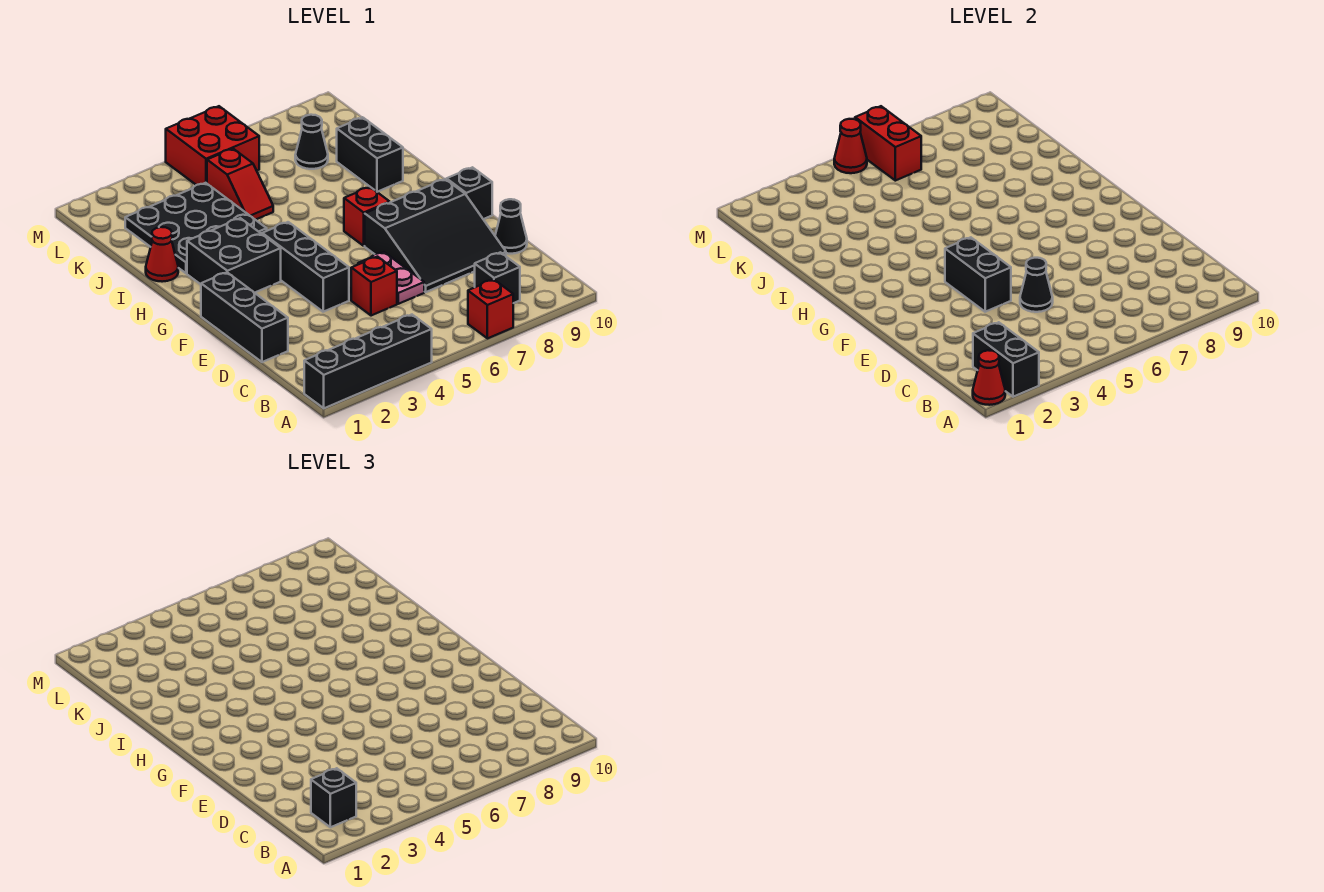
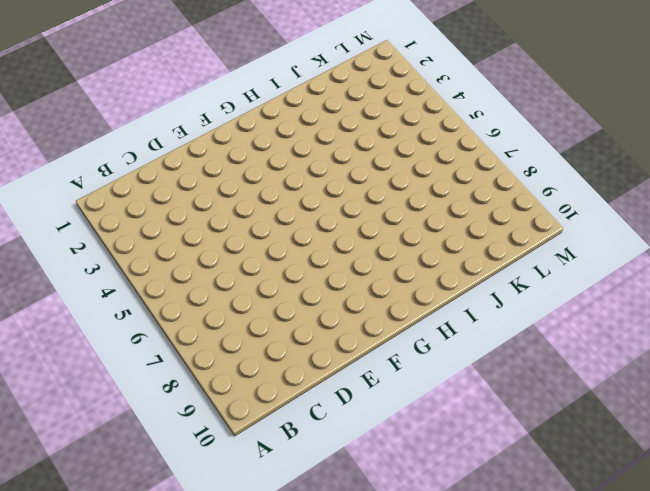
none -> black brick A1:A4 level 1
none -> red brick A7 level 1
none -> black brick B8 level 1

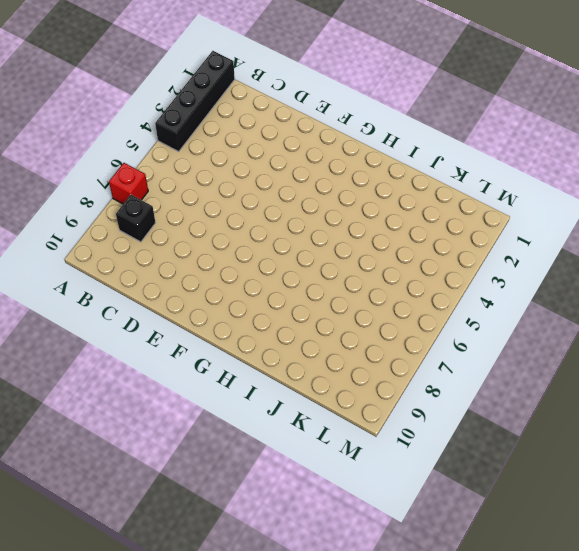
none -> black brick D1:F1 level 1
none -> red brick D5 level 1
none -> pink plate D6:E6 level 1

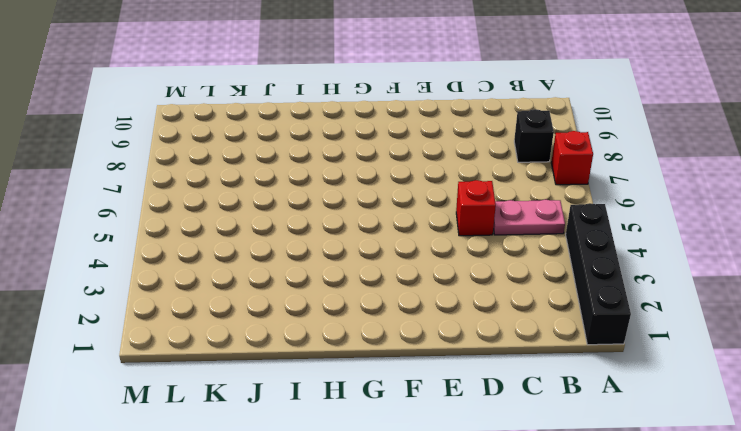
pink plate B5:C5 level 1 -> pink plate D6:E6 level 1
none -> black brick D1:F1 level 1
none -> black slope D7:F9 level 1 top F
none -> black cone D10 level 1

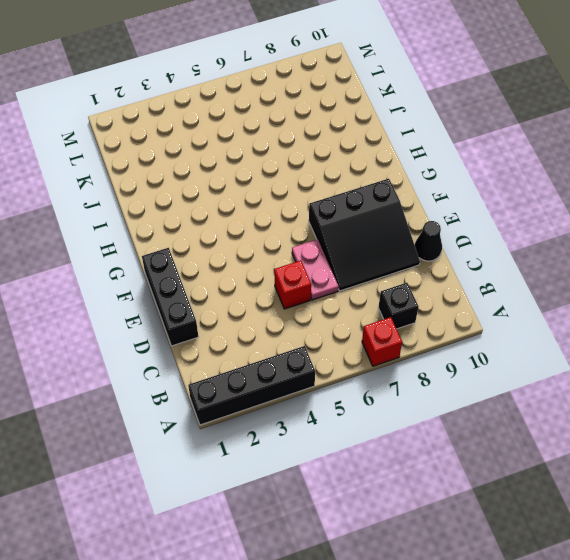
none -> black brick E4:G4 level 1
none -> black brick F10 level 1
none -> black brick G2:H3 level 1

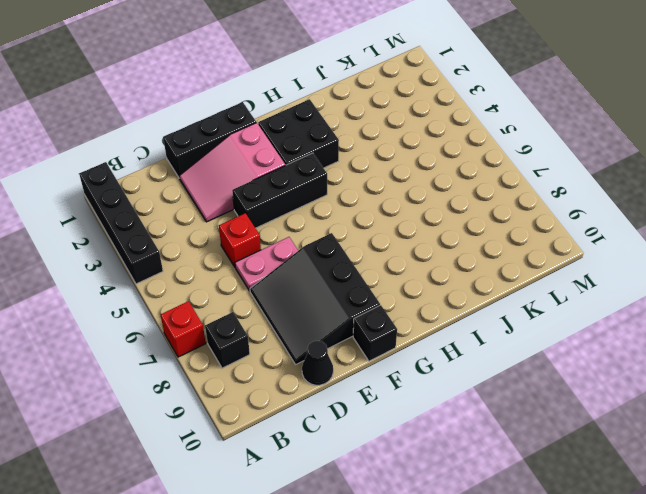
pink slope D2:F3 level 1 top F -> none
none -> red brick G7 level 1
none -> red cone I1 level 1
none -> black plate I2:K4 level 1

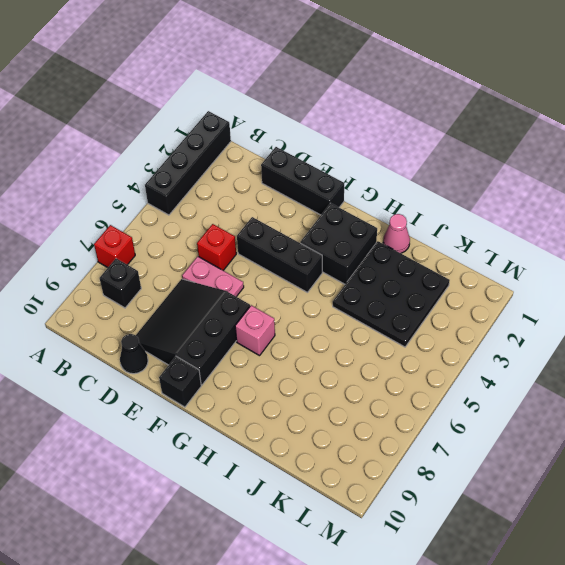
pink brick G7 level 1 -> red brick G7 level 1
pink cone I1 level 1 -> red cone I1 level 1
none -> black brick I9:J9 level 1
none -> red slope J5:K5 level 1 top K
none -> black cone K8 level 1

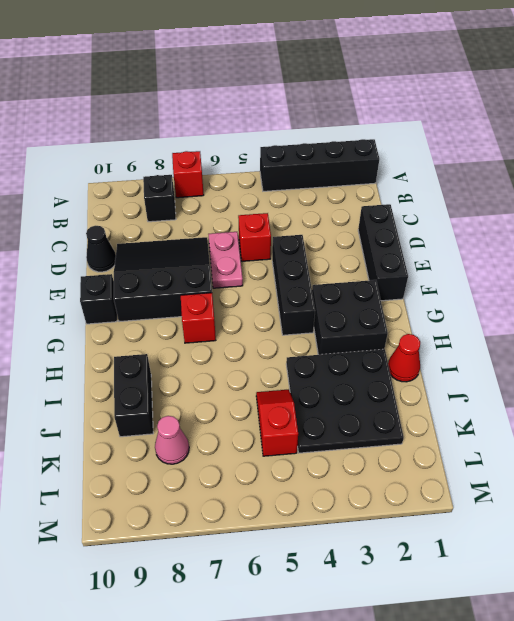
pink cone K8 level 1 -> black cone K8 level 1
none -> red brick L5:M6 level 1
none -> red cone A1 level 2
none -> black brick A2:B2 level 2

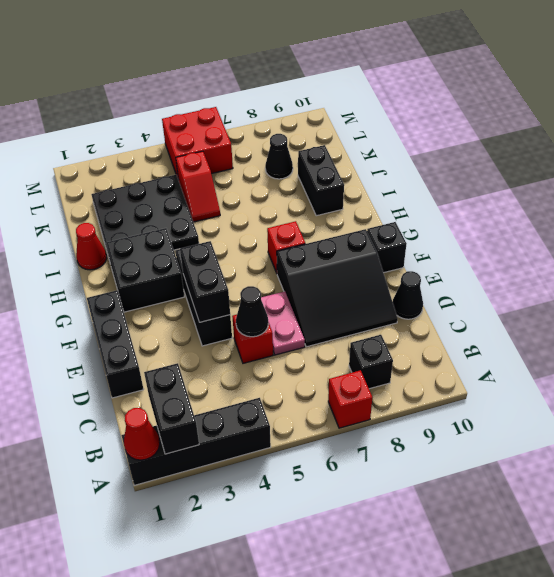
none -> red brick L6:M6 level 2
none -> red cone M5 level 2
none -> black brick B2 level 3

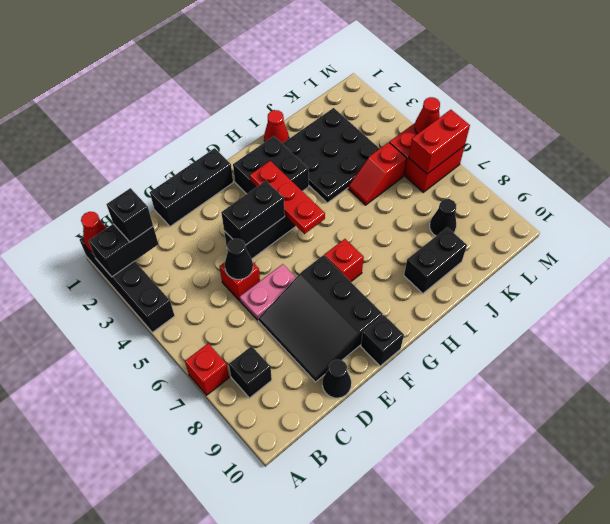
red plate G3:G5 level 2 -> none

